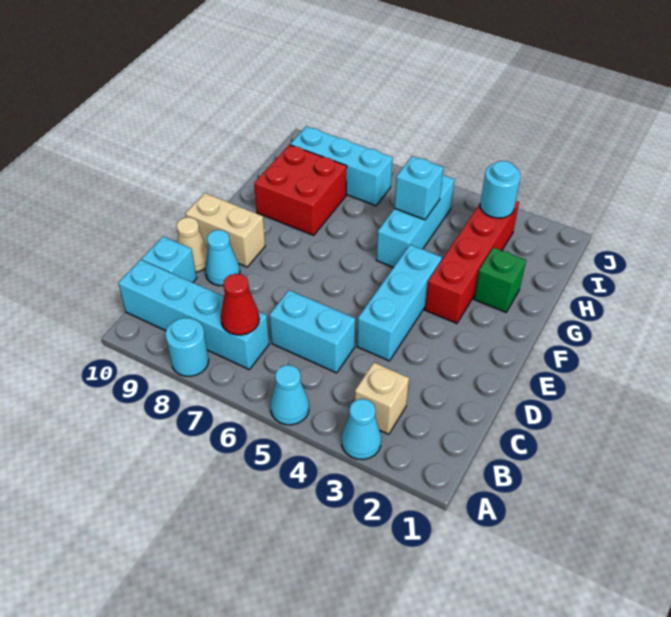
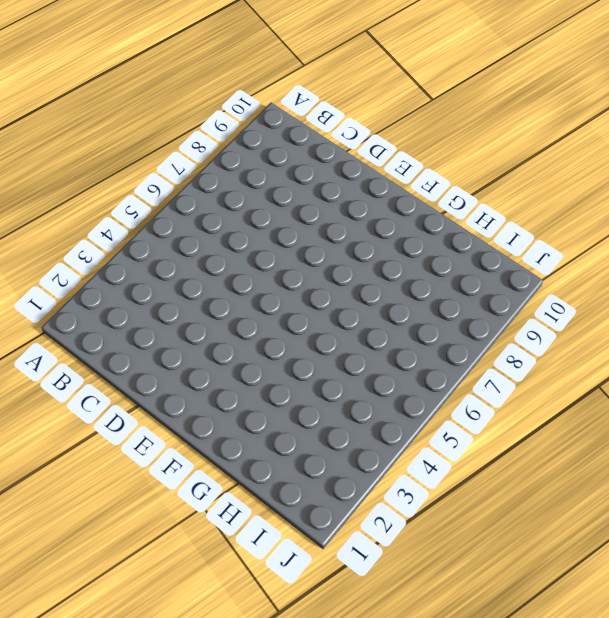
none -> cyan cone A3 level 1
none -> cyan cone A5 level 1
none -> cyan round brick A8 level 1

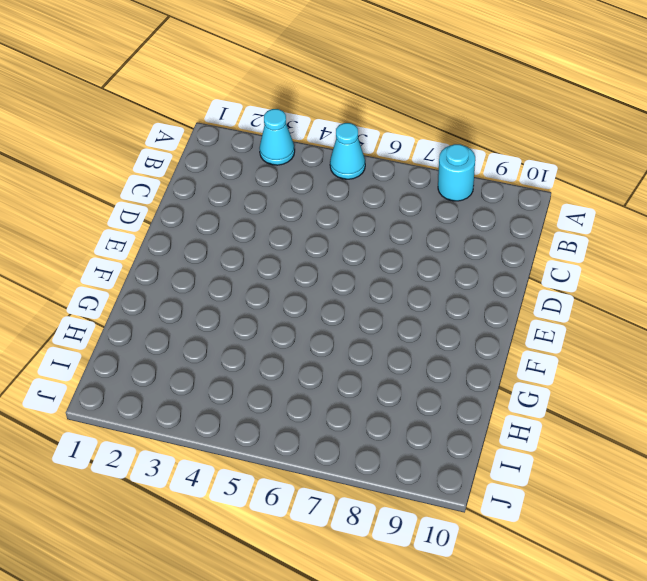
none -> tan brick B3 level 1
none -> cyan brick B7:B10 level 1
none -> cyan brick C5:C6 level 1

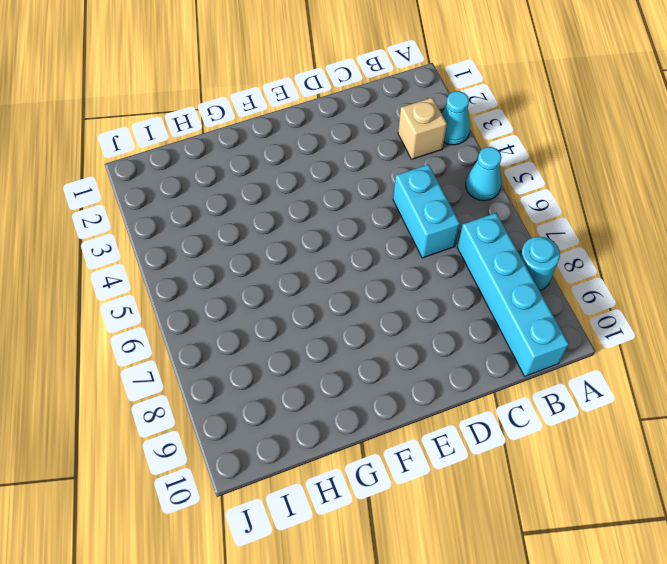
none -> cyan brick C10 level 1
none -> cyan brick D4:F4 level 1
none -> cyan cone D9 level 1

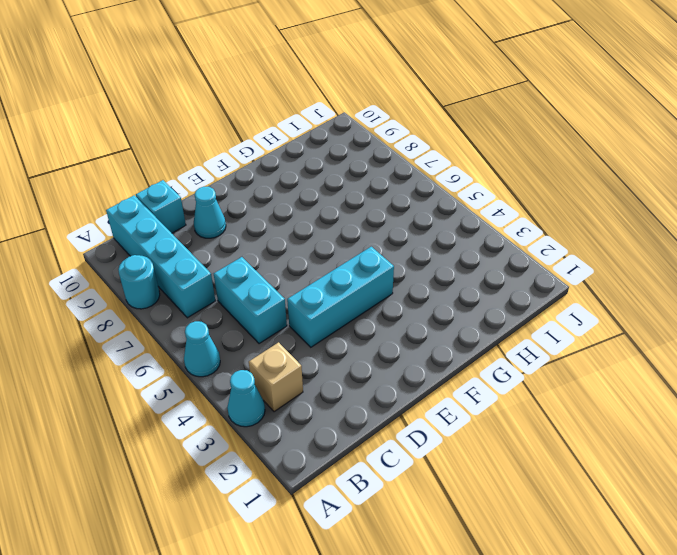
none -> tan cone D10 level 1
none -> tan brick E9:E10 level 1
none -> red brick F3:I3 level 1

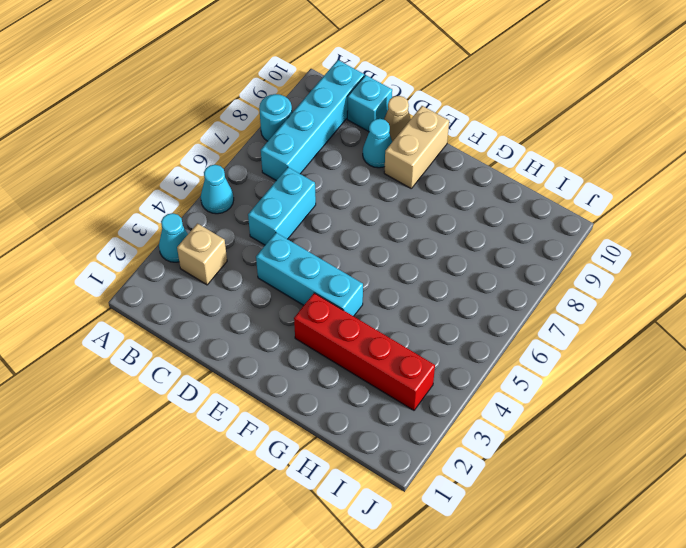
none -> green brick G2 level 1
none -> cyan brick G5:I5 level 1
none -> red brick G8:H9 level 1

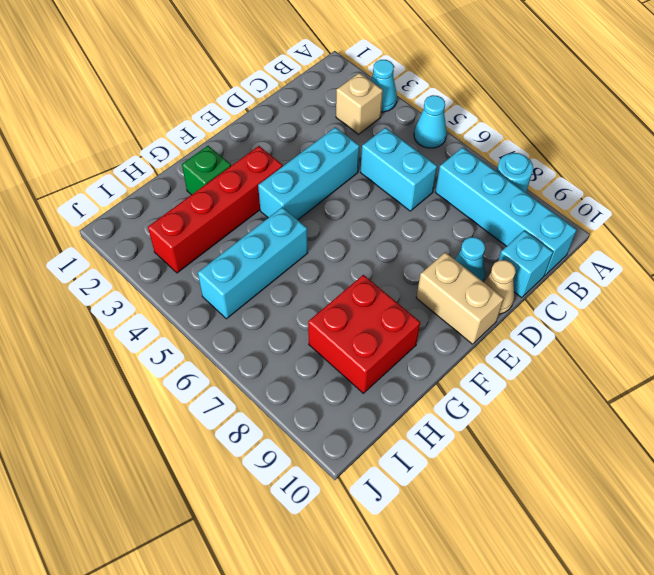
none -> cyan brick I7:I9 level 1
none -> red cone B7 level 2
none -> cyan brick H5 level 2

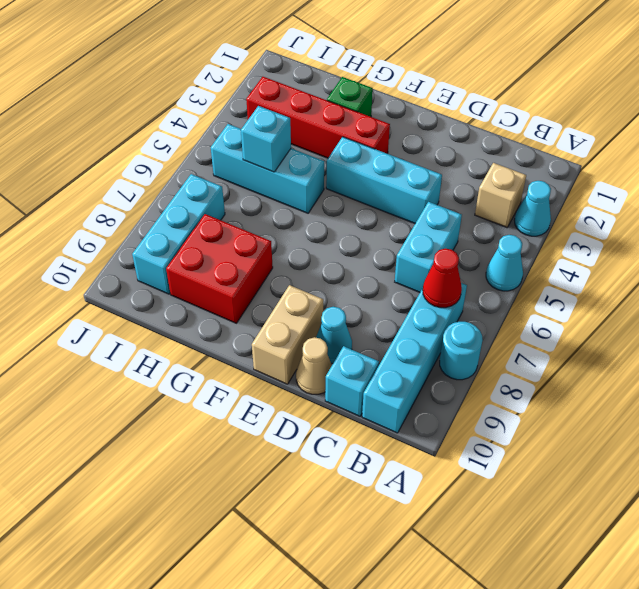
none -> cyan round brick I3 level 2

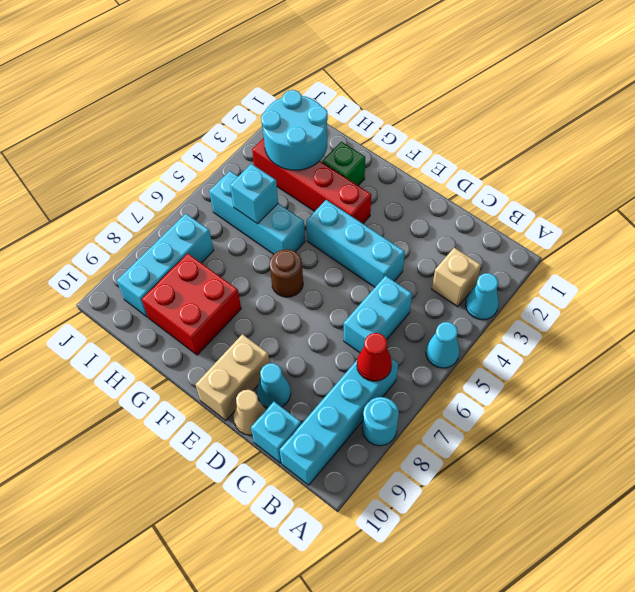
brown round brick F6 level 1 -> none
cyan round brick H2:I3 level 2 -> cyan round brick I3 level 2

